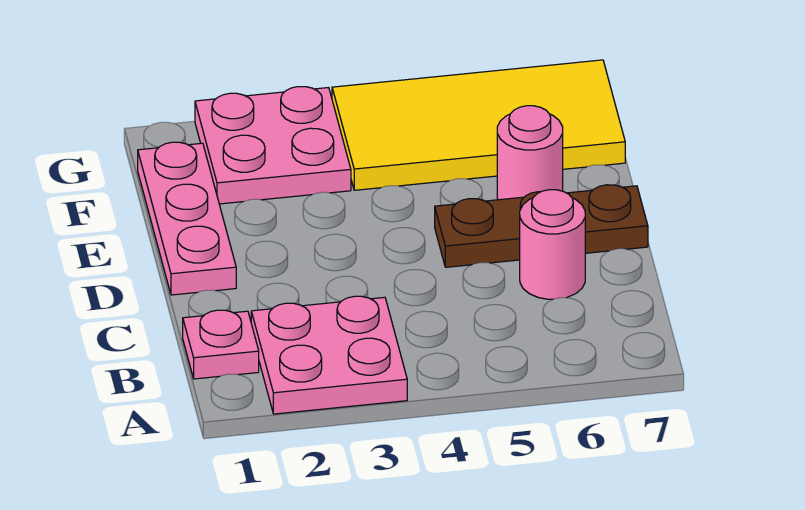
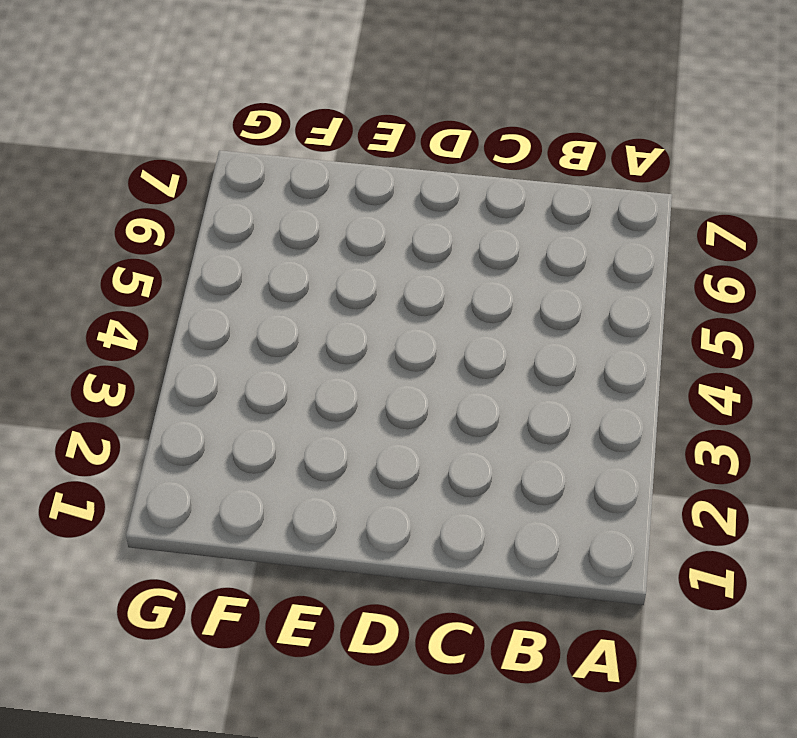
none -> pink plate A2:B3 level 1
none -> pink plate B1 level 1

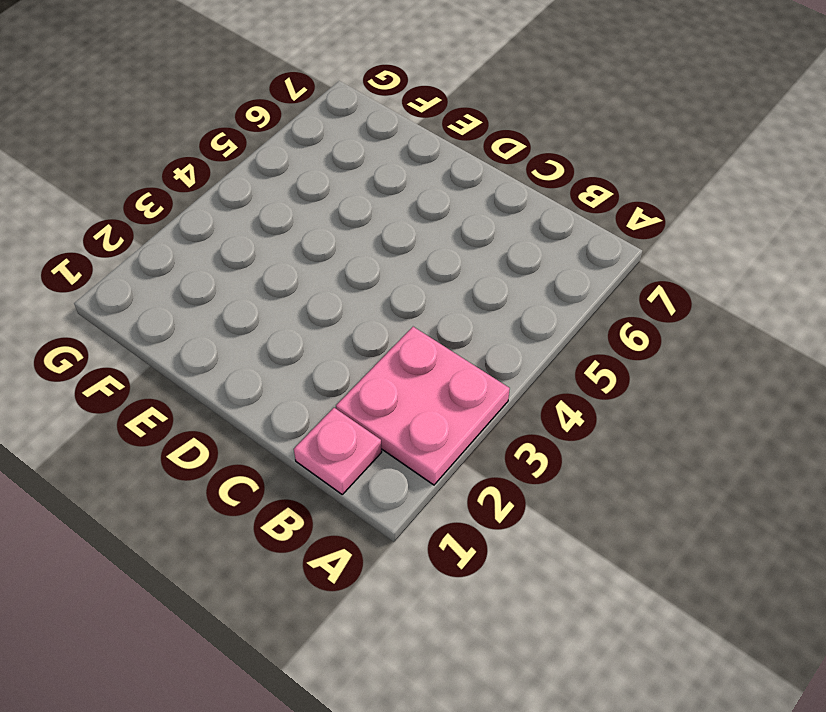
none -> pink round brick C6 level 1
none -> pink plate D1:F1 level 1

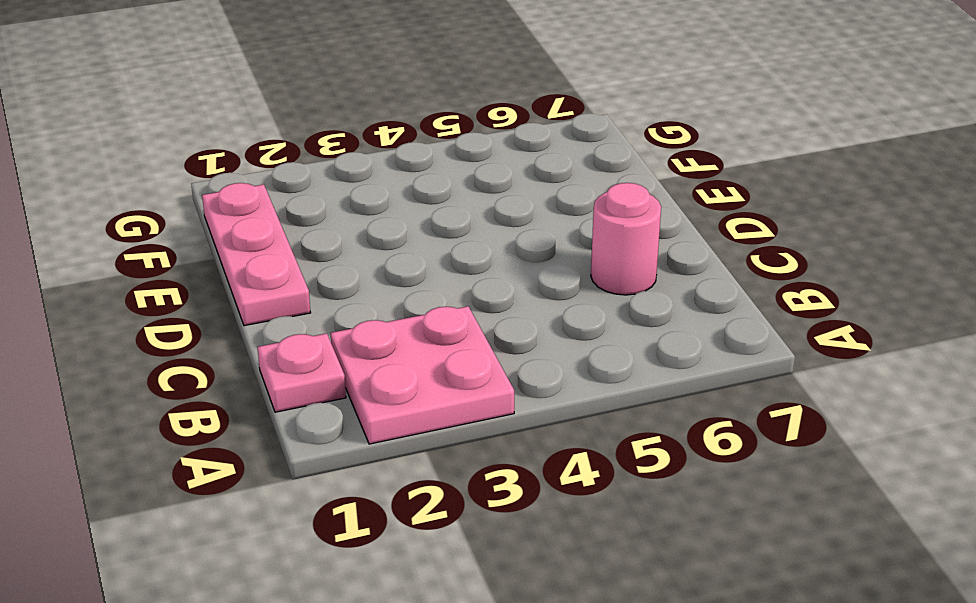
none -> brown plate D5:D7 level 1
none -> pink round brick E6 level 1

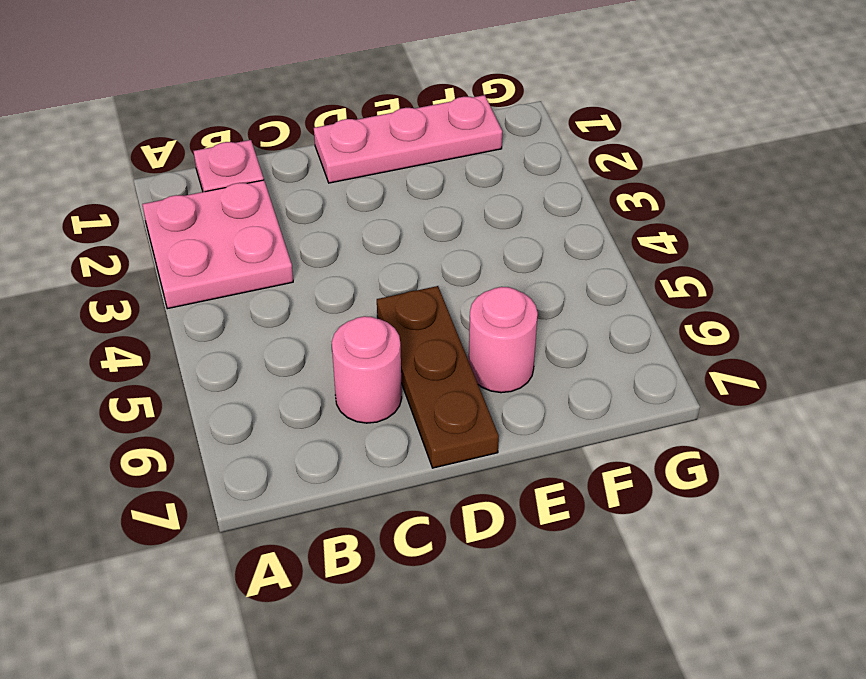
none -> pink plate F2:G3 level 1
none -> yellow tile F4:G7 level 1

